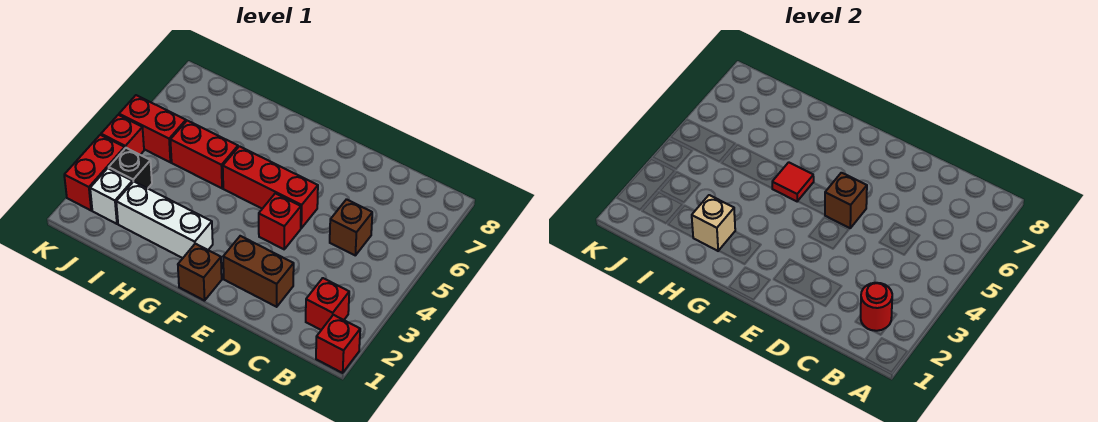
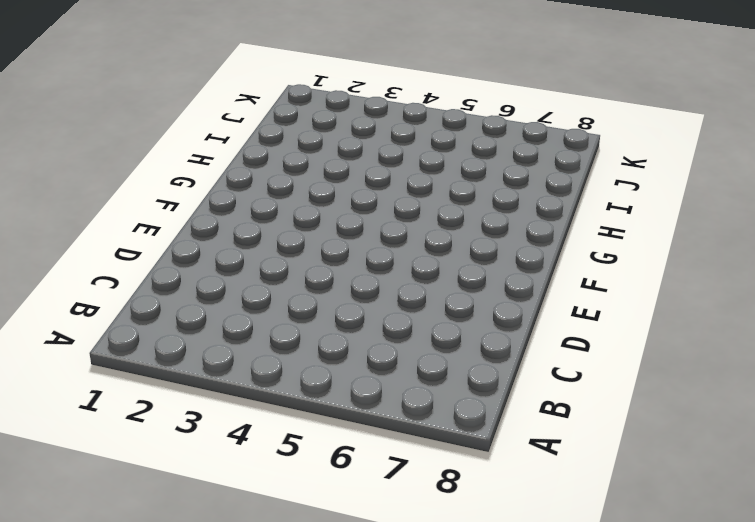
none -> red brick A1 level 1
none -> red brick B2 level 1
none -> brown brick C5 level 1

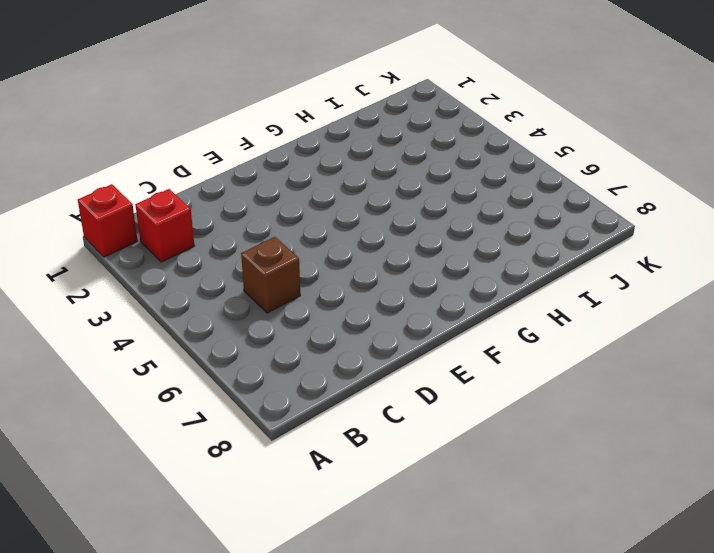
none -> brown brick D2:E2 level 1
none -> red brick E4 level 1
none -> red brick E5:G5 level 1

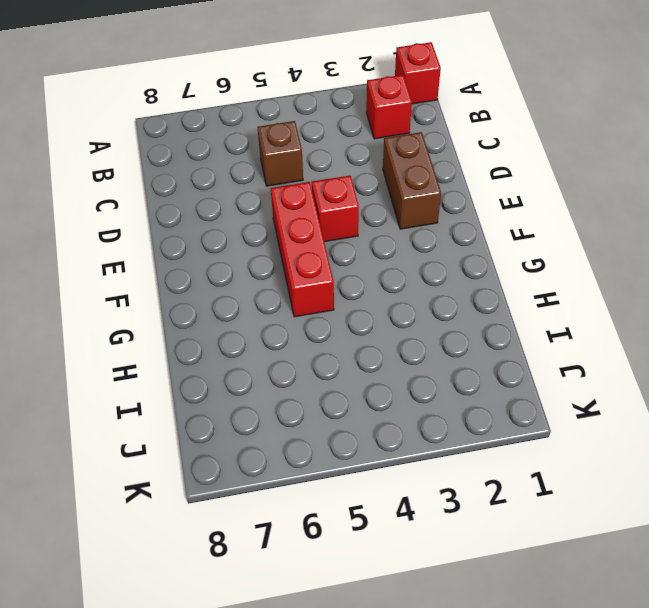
none -> brown brick F1 level 1
none -> white brick G2:I2 level 1
none -> red brick H5:I5 level 1

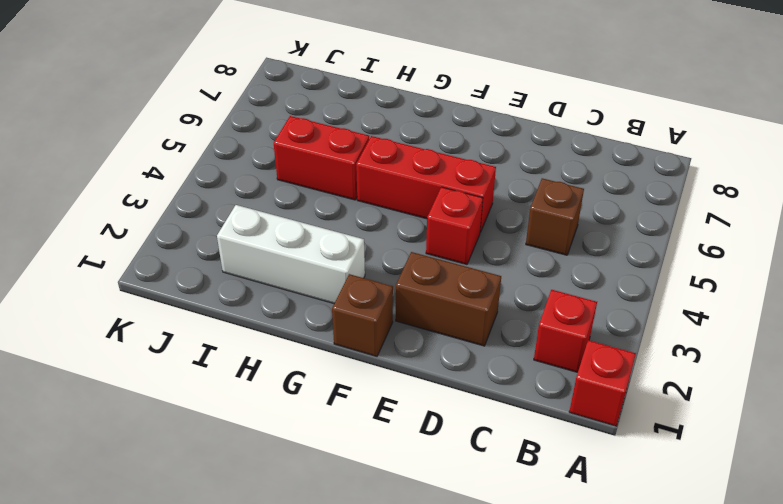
none -> white brick J2 level 1
none -> black brick J3 level 1
none -> red brick J5:K5 level 1

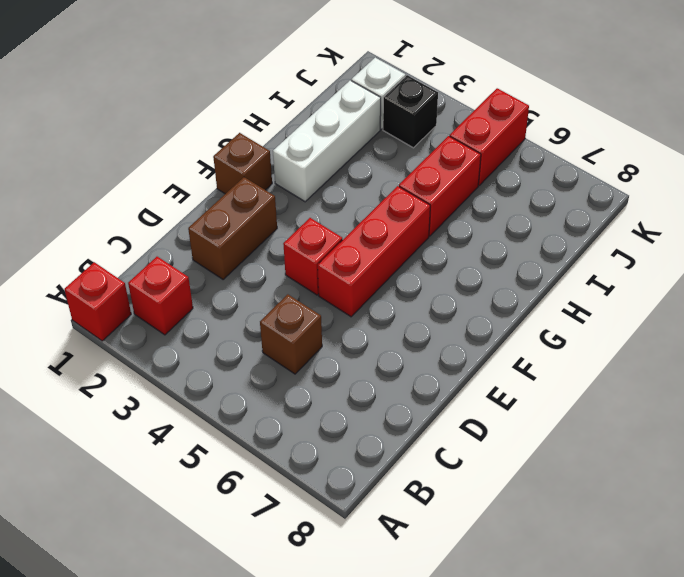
none -> red brick K2:K3 level 1
none -> red brick K4 level 1
none -> red round brick B2 level 2

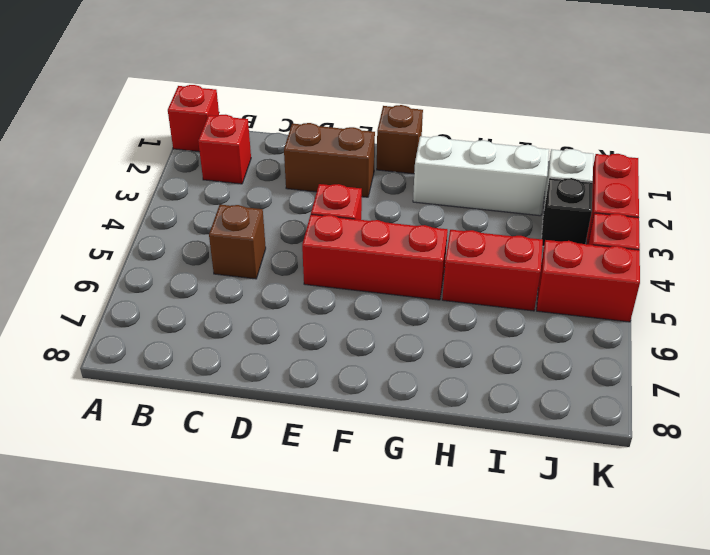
none -> red round brick B2 level 2
none -> brown brick E5 level 2
none -> red tile G5 level 2

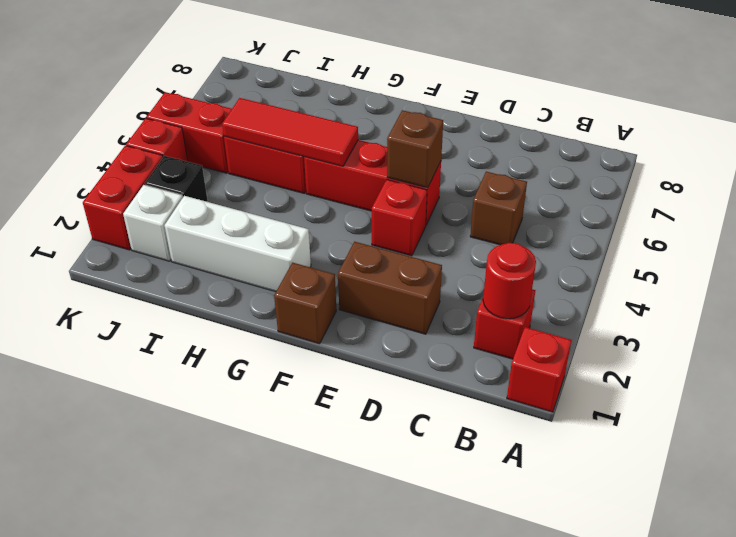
red tile G5:I5 level 2 -> red tile G5 level 2
none -> tan brick H2 level 2

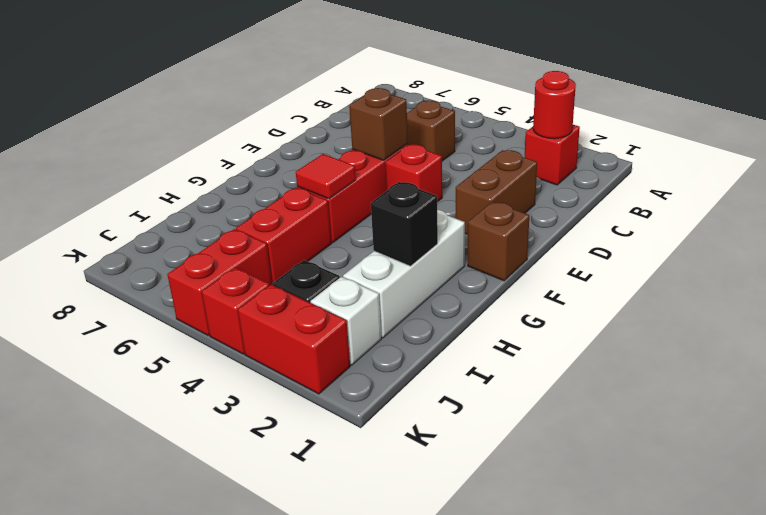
black brick H2 level 2 -> tan brick H2 level 2
none -> red brick A1 level 1

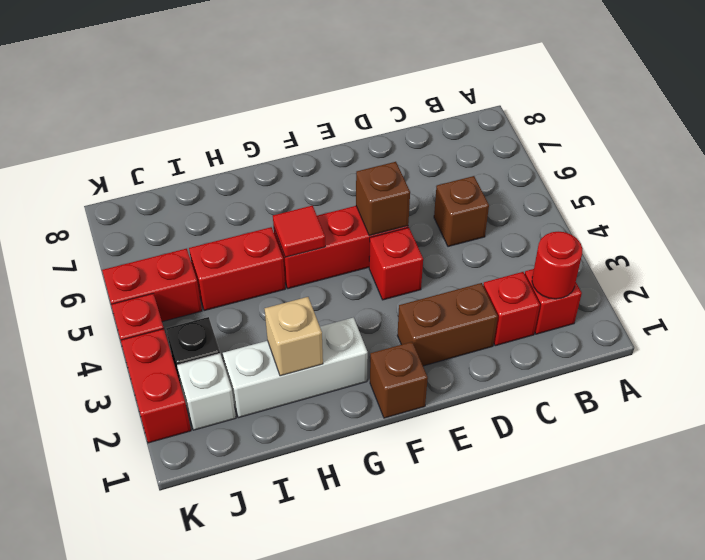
red brick C2 level 1 -> red brick A1 level 1

